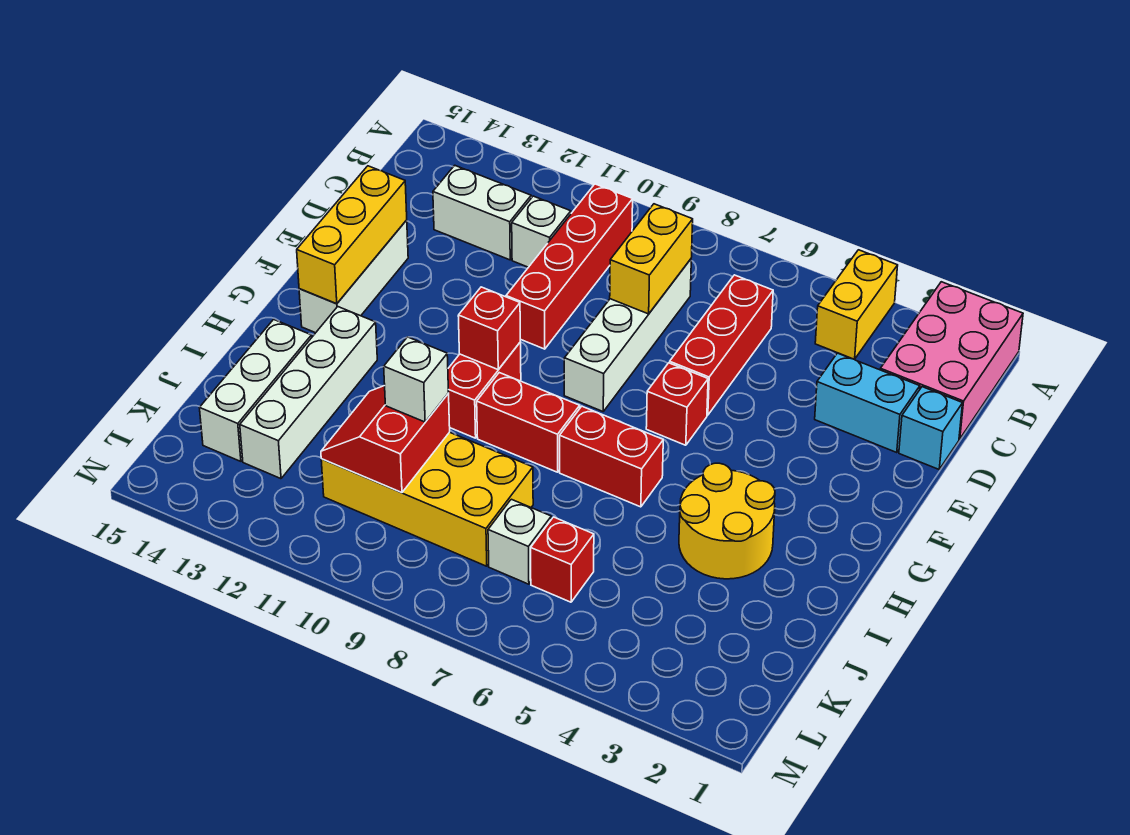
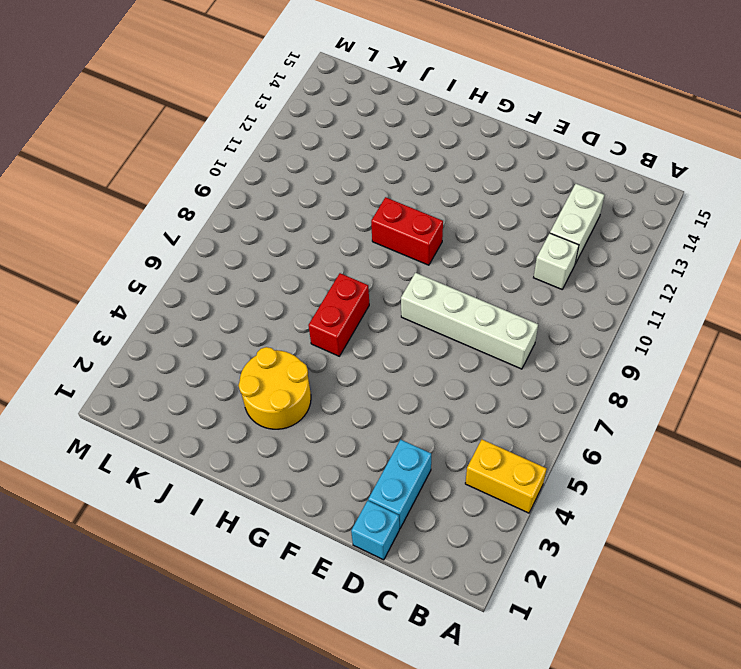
none -> pink brick A1:C2 level 1
none -> red brick B10:E10 level 1
none -> red brick C6:E6 level 1

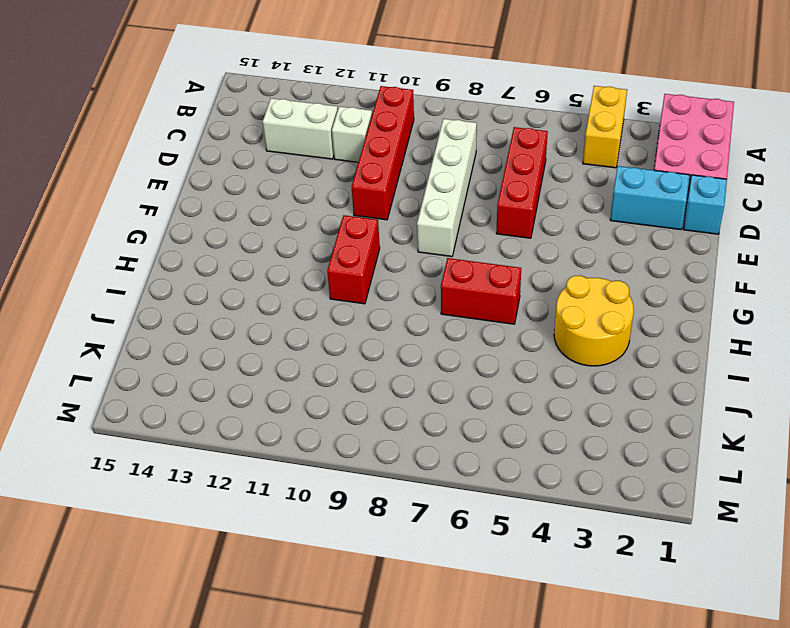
none -> white brick E14:G14 level 1
none -> red brick F6 level 1
none -> red brick H8:H9 level 1

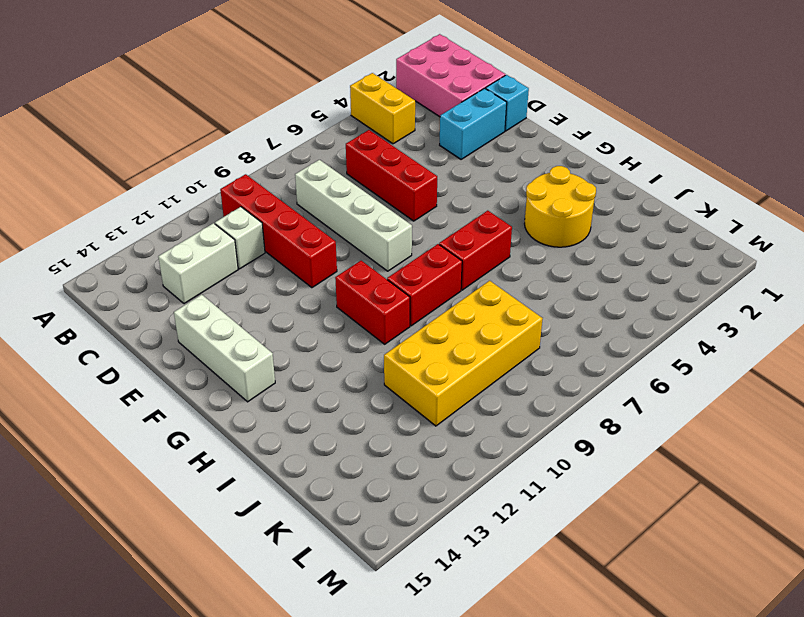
none -> red brick F6 level 1
none -> white brick H13:K13 level 1
none -> white brick I14:K14 level 1

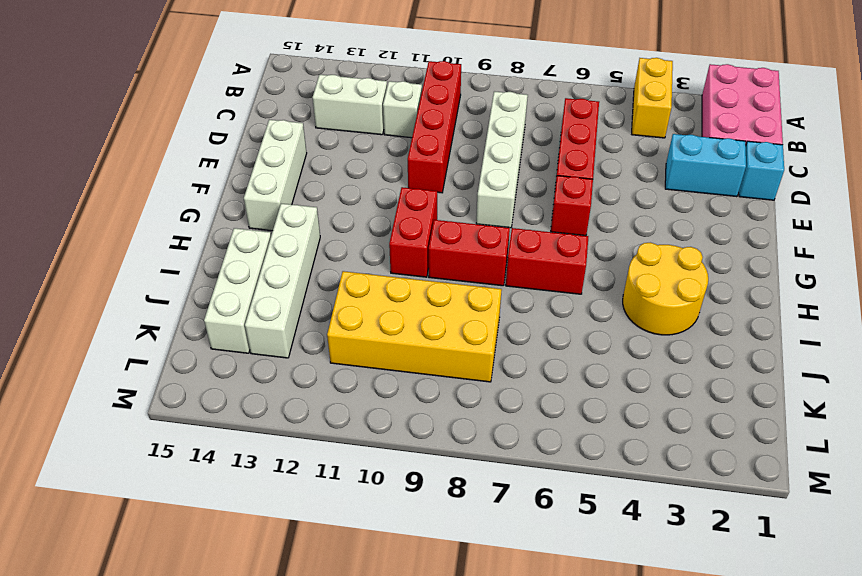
none -> red brick K6 level 1
none -> white brick K7 level 1
none -> yellow brick C8:D8 level 2

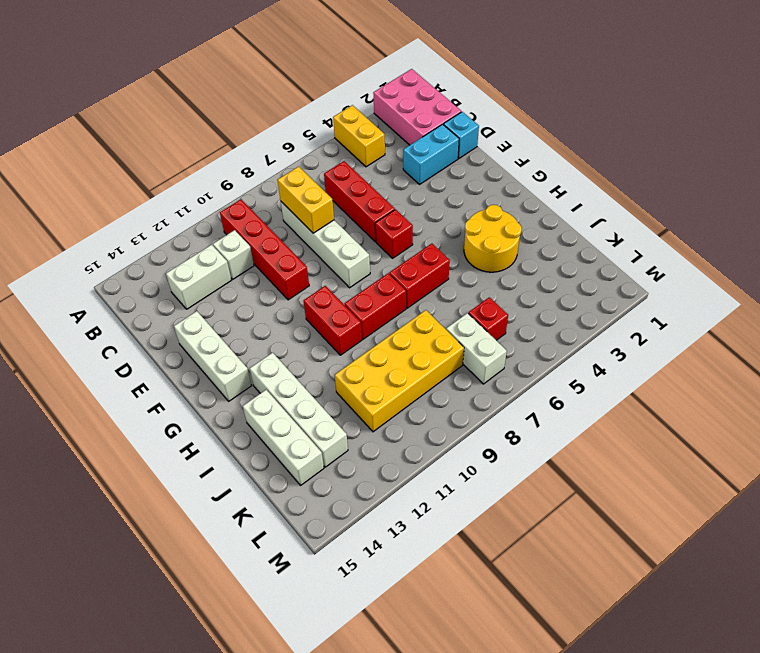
white brick K7:L7 level 1 -> white brick K7 level 1
none -> yellow brick E14:G14 level 2
none -> red brick G10 level 2
none -> red slope J10:K11 level 2 top 10

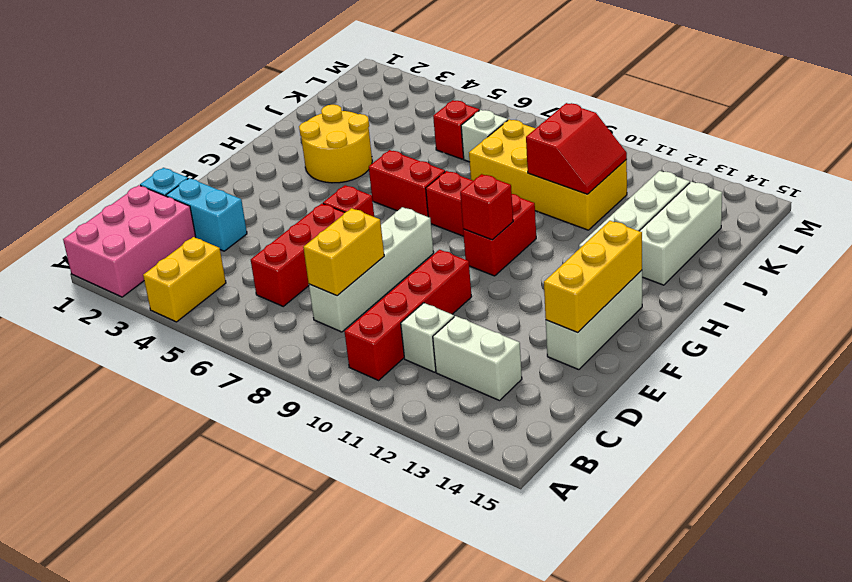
none -> white brick J10 level 3

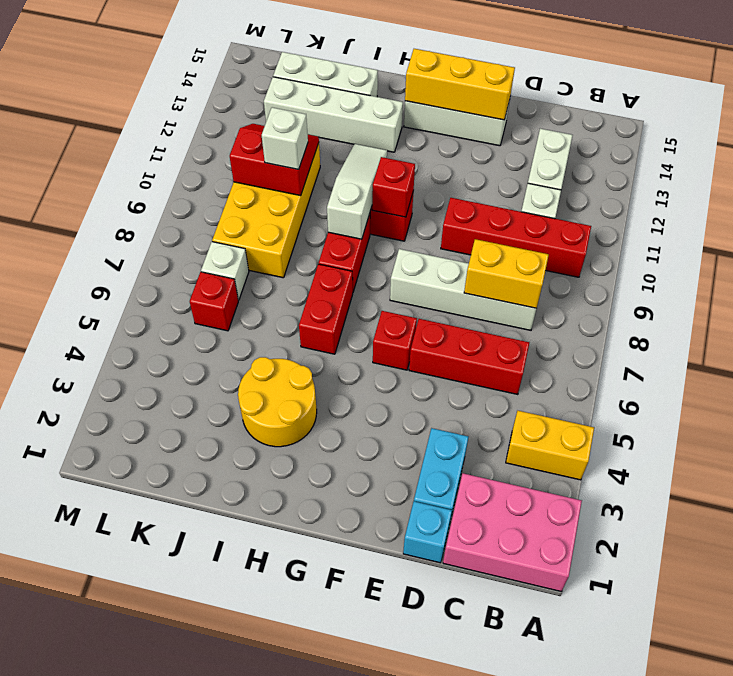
white slope H9:H11 level 2 top 9 -> none

